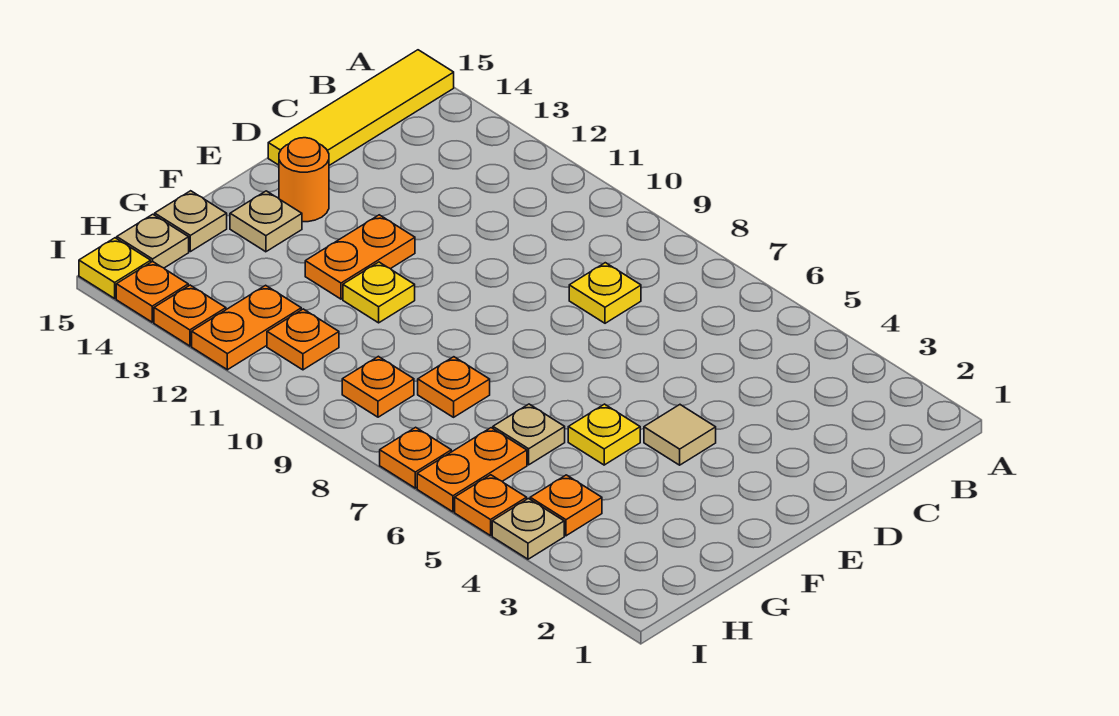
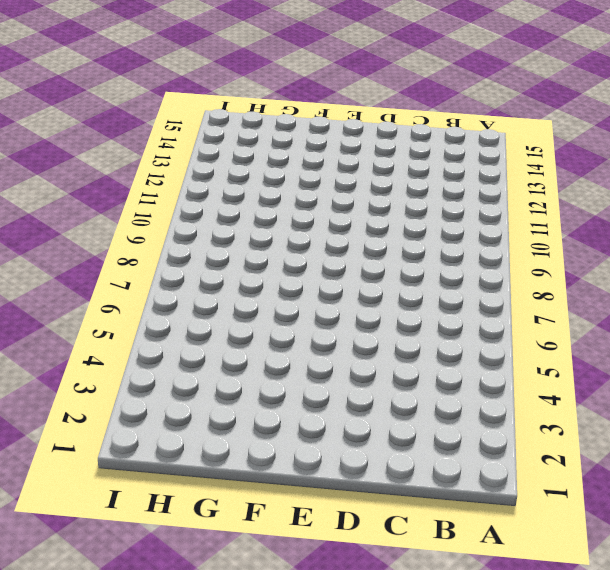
none -> yellow tile A15:D15 level 1
none -> yellow plate C8 level 1
none -> tan tile E4 level 1

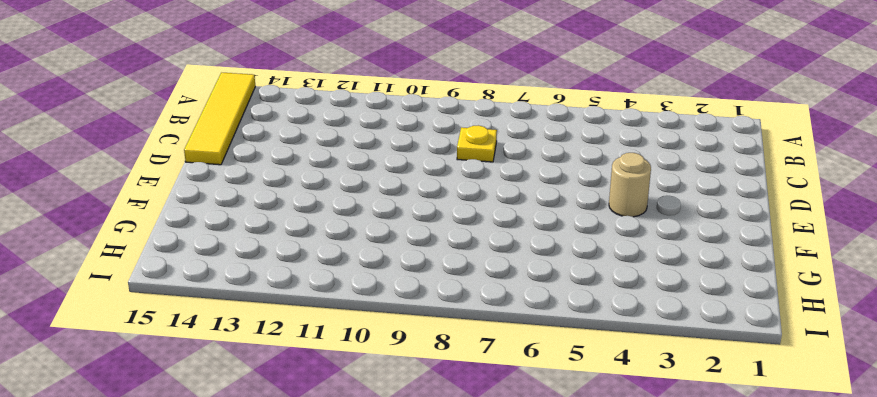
tan round brick E4 level 1 -> tan tile E4 level 1
none -> orange plate E12:F12 level 1
none -> orange round brick E14 level 1
none -> yellow plate F5 level 1

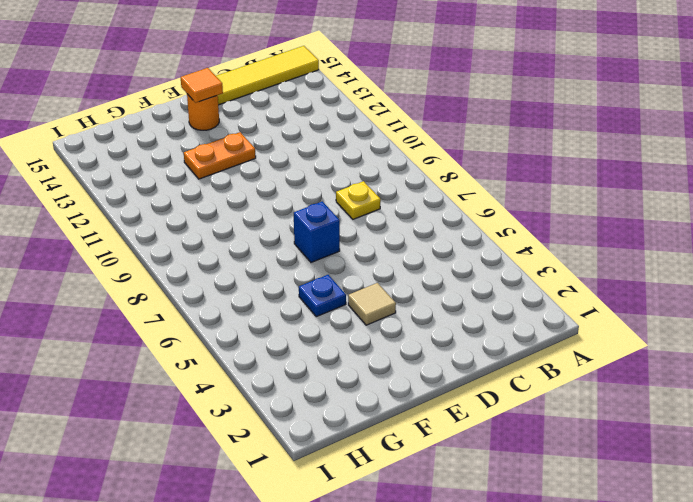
blue brick E7 level 1 -> none
orange tile E14 level 2 -> none
blue plate F5 level 1 -> yellow plate F5 level 1
none -> yellow plate F11 level 1
none -> tan plate F14 level 1
none -> tan plate G6 level 1

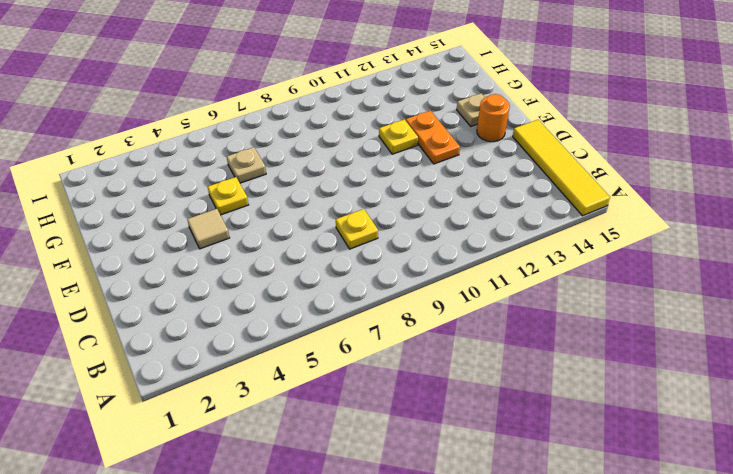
none -> orange plate G8 level 1
none -> tan plate G15 level 1
none -> orange plate H4 level 1

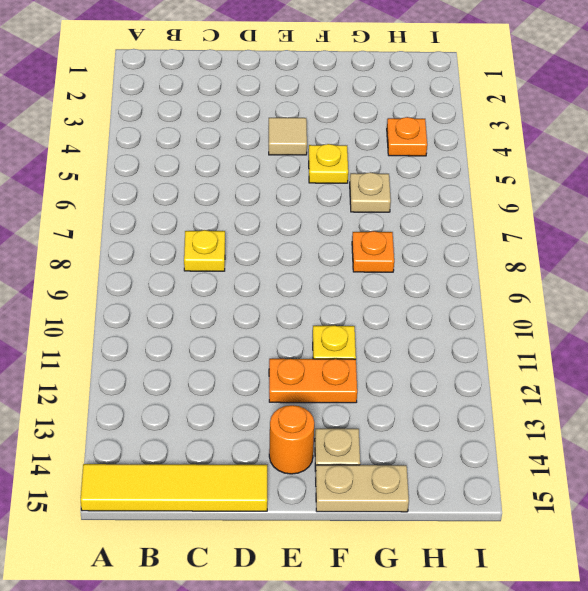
tan plate F15:G15 level 1 -> tan plate G15 level 1
none -> orange plate H6:I6 level 1
none -> orange plate H9 level 1
none -> orange plate H11 level 1

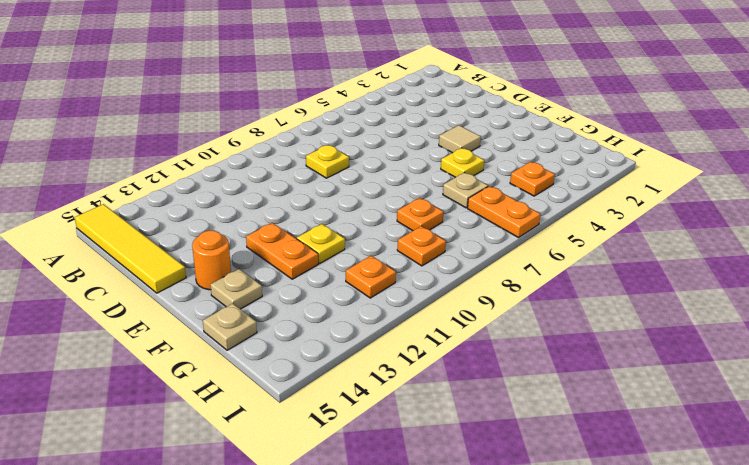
none -> orange plate H12:I12 level 1
none -> tan plate H15 level 1
none -> tan plate I4 level 1

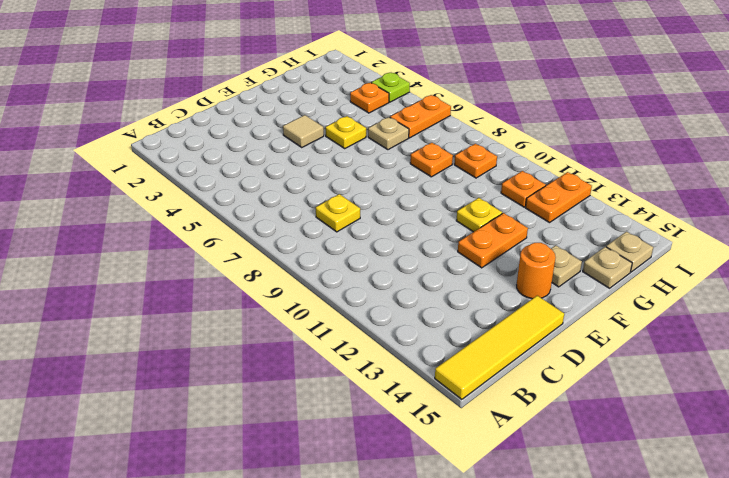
lime plate I4 level 1 -> tan plate I4 level 1
none -> orange plate I5 level 1
none -> orange plate I7 level 1
none -> orange plate I13 level 1

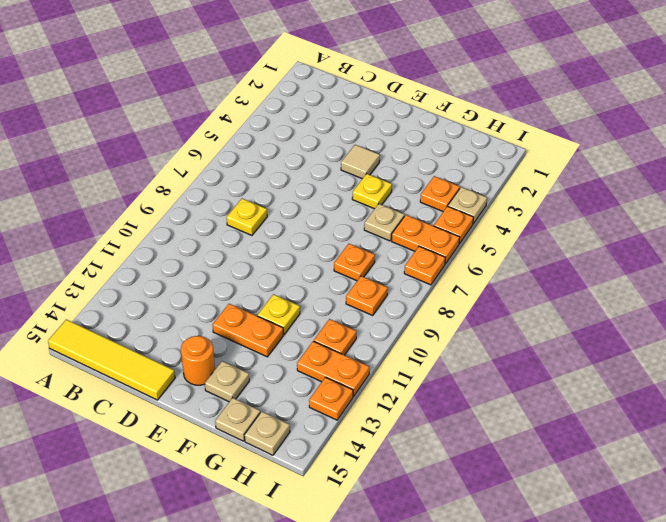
none -> orange plate I14 level 1
none -> yellow plate I15 level 1

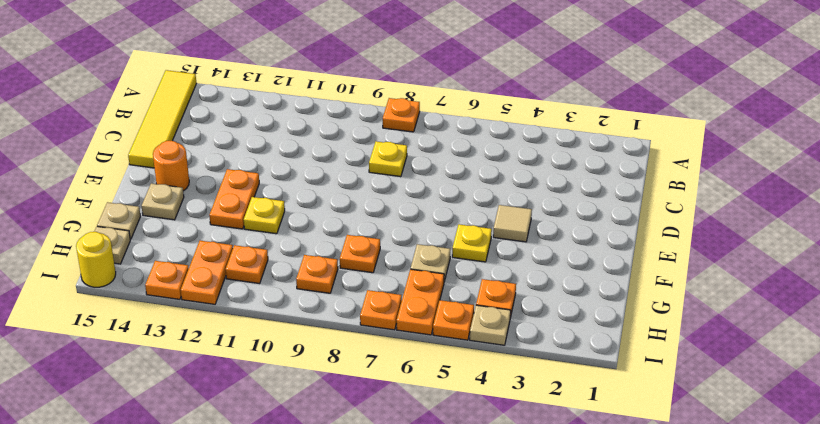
orange plate A8 level 1 -> orange plate I14 level 1
yellow round brick I15 level 1 -> yellow plate I15 level 1

